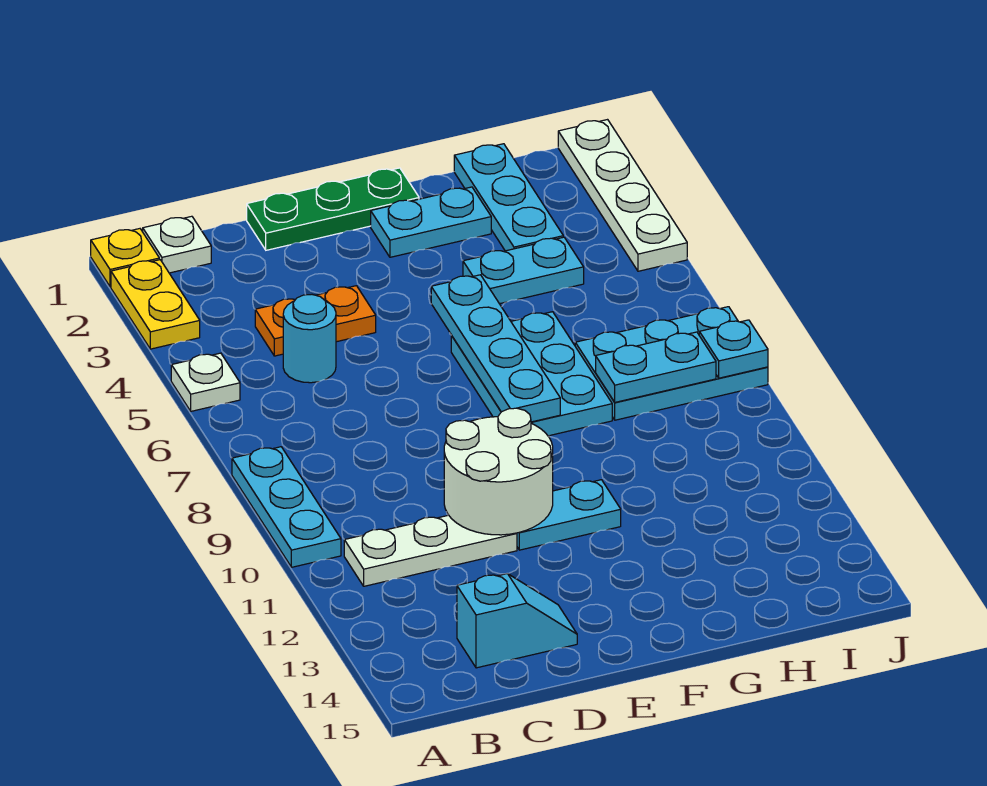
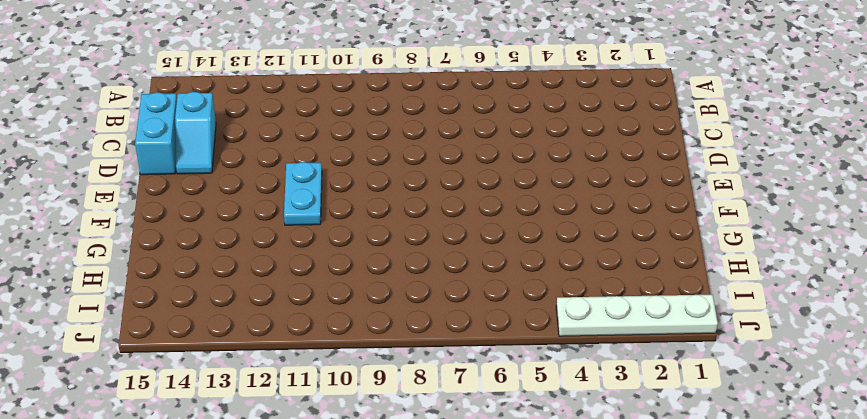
cyan brick C15:D15 level 1 -> none
none -> yellow plate A1 level 1
none -> yellow plate A2:A3 level 1
none -> white plate A5 level 1

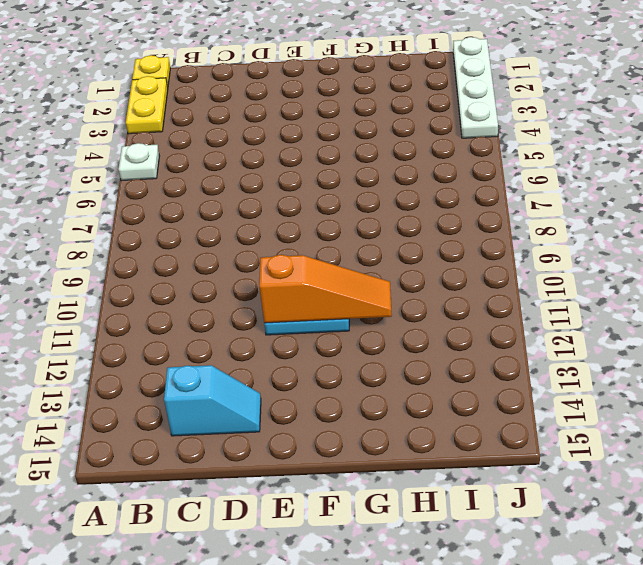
orange slope E11:G11 level 2 top E -> white round brick D10:E11 level 2
none -> cyan plate A8:A10 level 1
none -> white plate B1 level 1
none -> white plate B11:D11 level 1

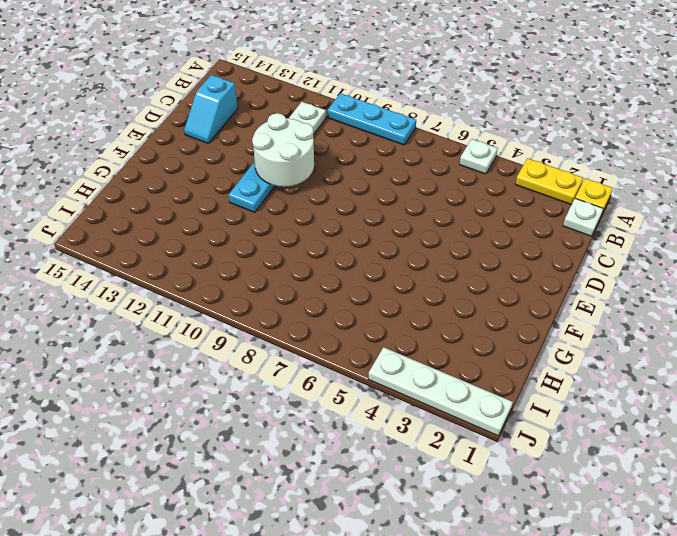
none -> orange plate C4:D4 level 1
none -> cyan round brick C5 level 1
none -> green plate D1:F1 level 1

